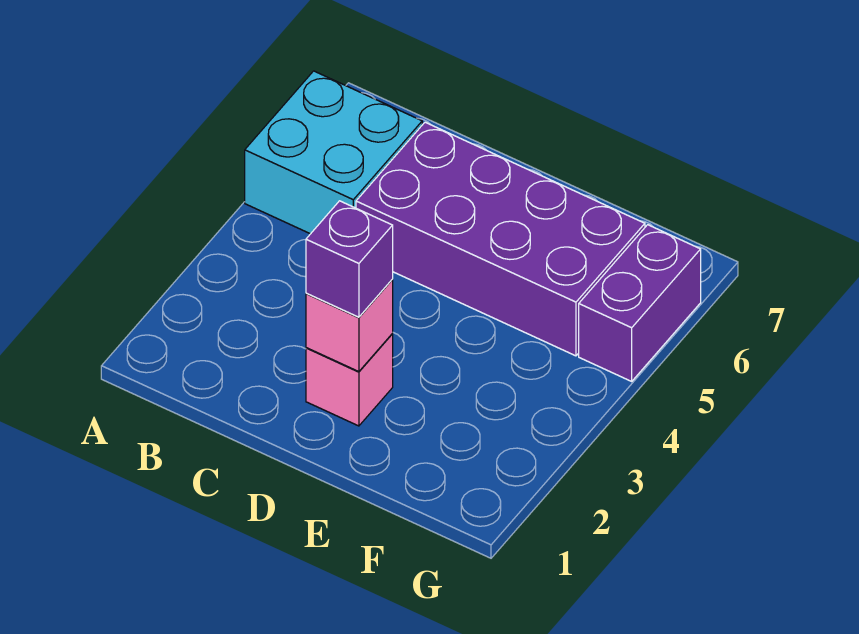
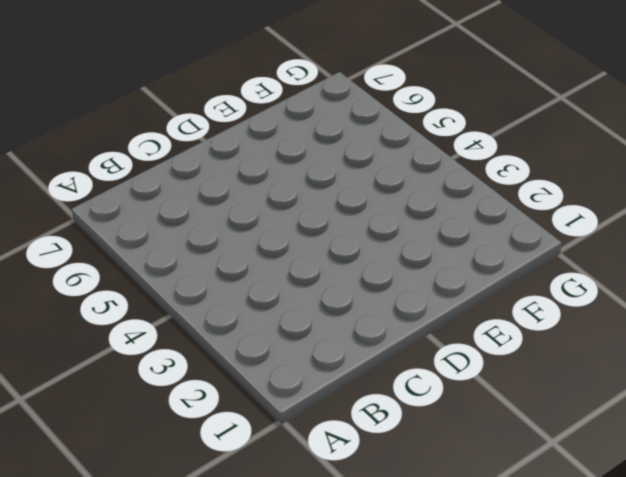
none -> cyan brick A5:B6 level 1
none -> purple brick C5:F6 level 1

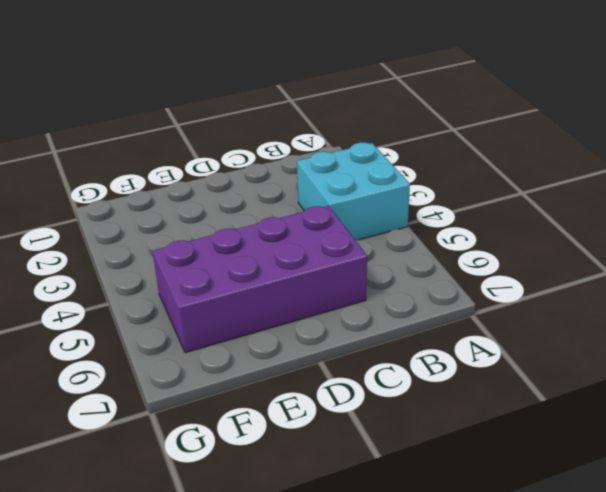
cyan brick A3:B4 level 1 -> cyan brick A5:B6 level 1
none -> pink brick D2 level 1
none -> purple brick G5:G6 level 1

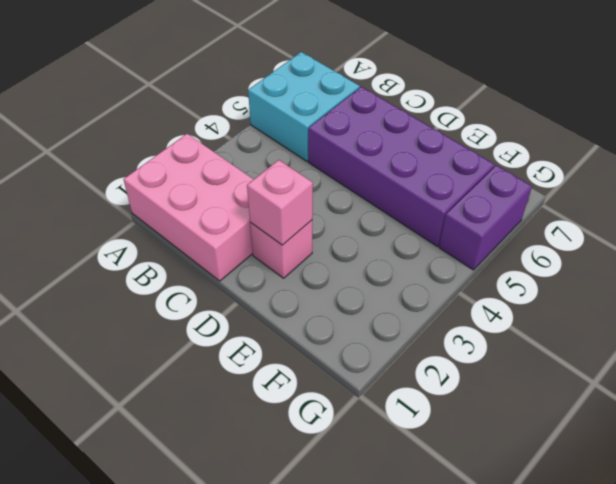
pink brick A1:C2 level 1 -> none
none -> purple brick D2 level 3

